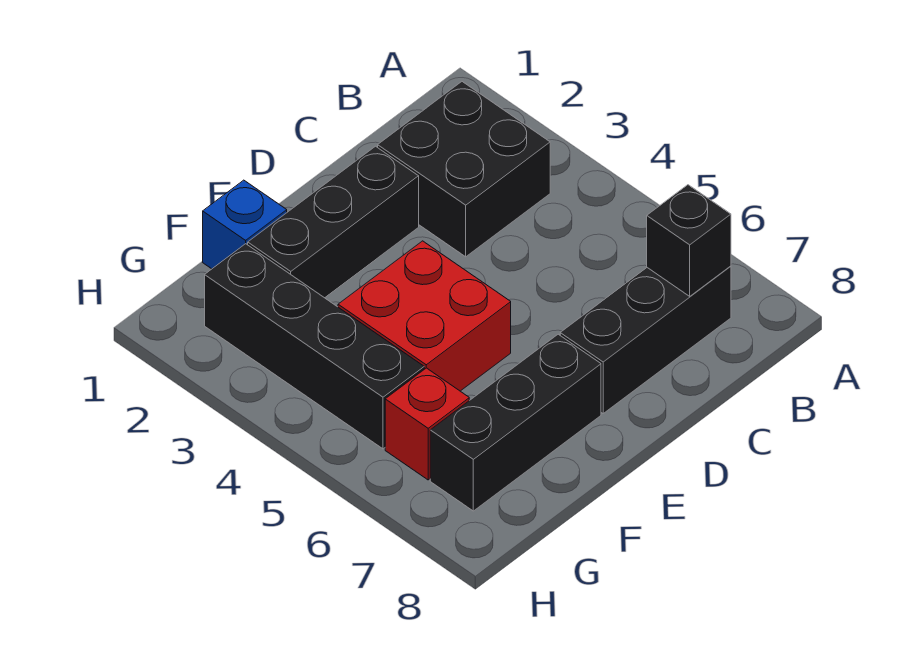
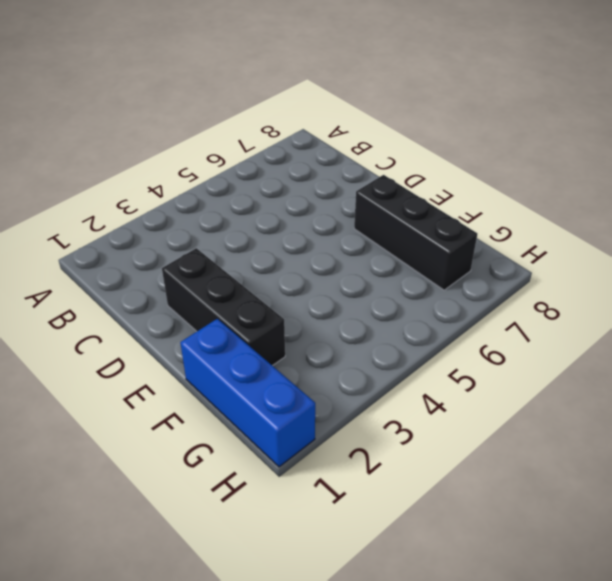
blue brick F1:H1 level 1 -> blue brick F1 level 1
none -> black brick B2:C3 level 1
none -> black brick B7:D7 level 1

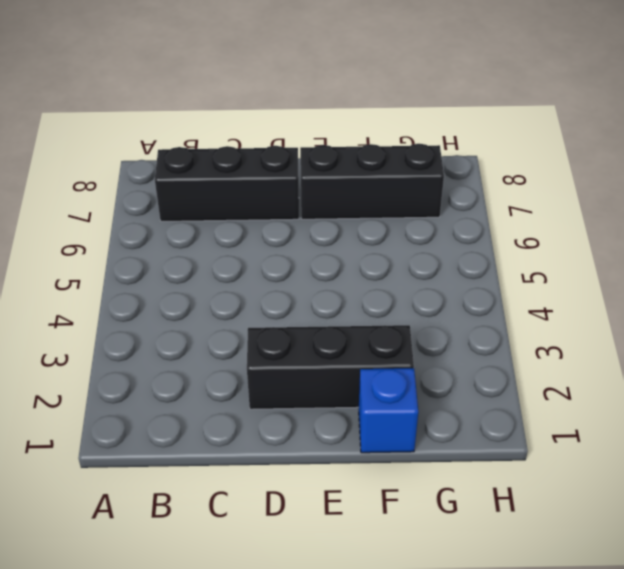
none -> black brick B2:C3 level 1
none -> red brick E4:F5 level 1

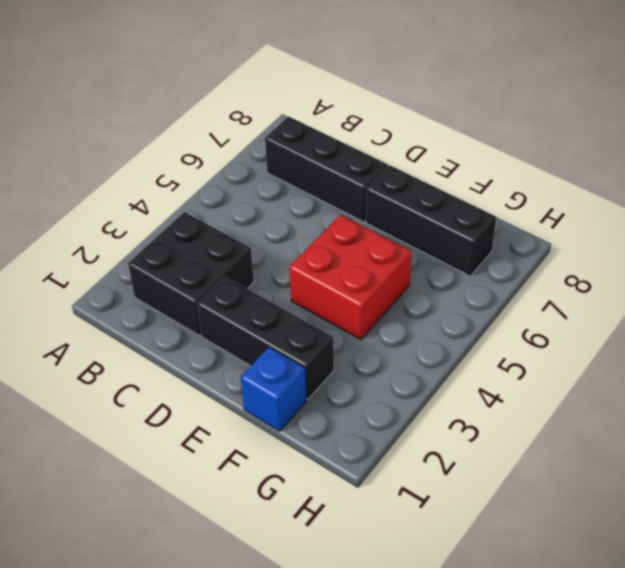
none -> black brick G2:G5 level 1
none -> red brick G6 level 1

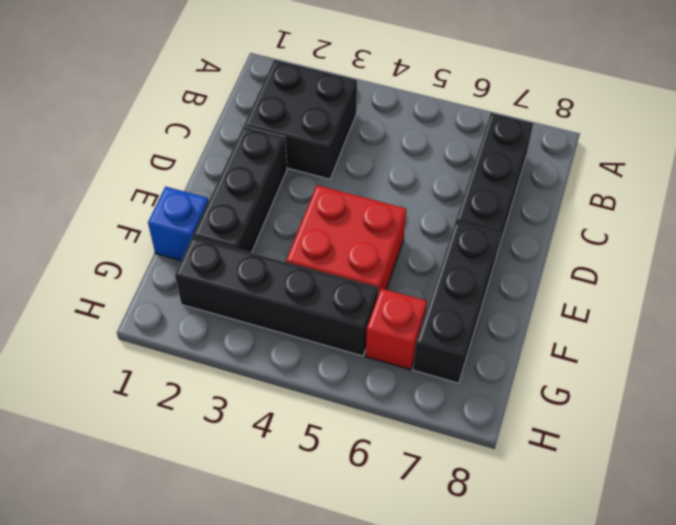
none -> black brick B7 level 2

